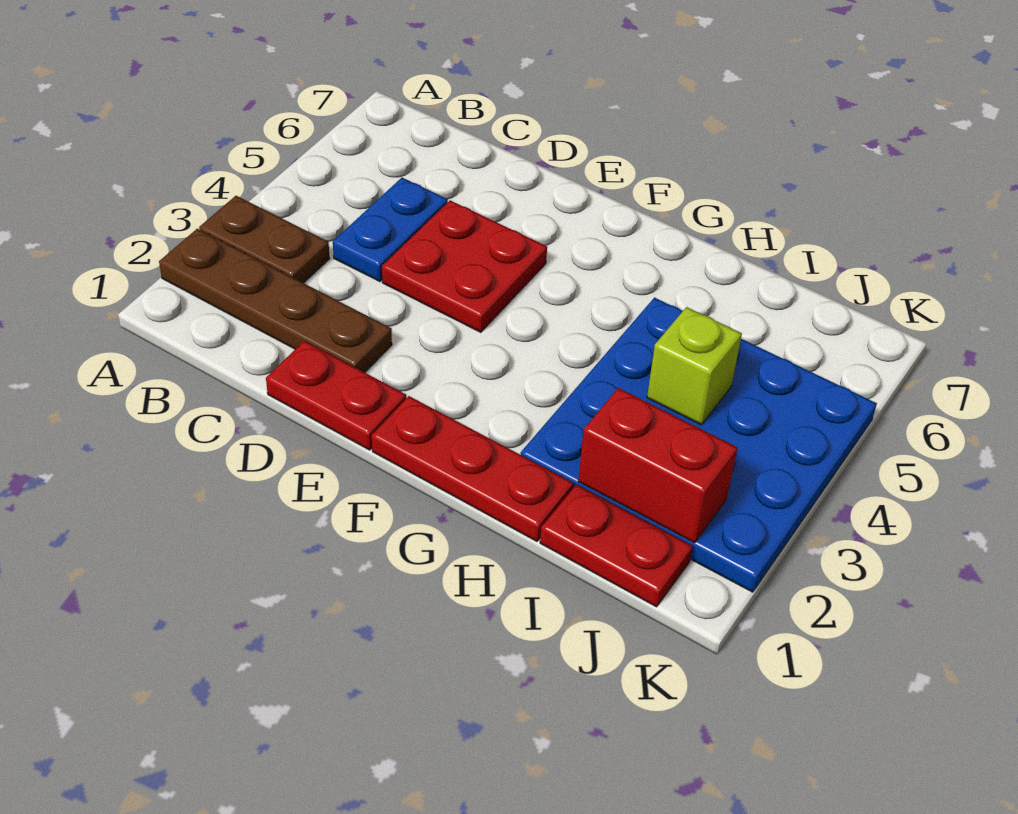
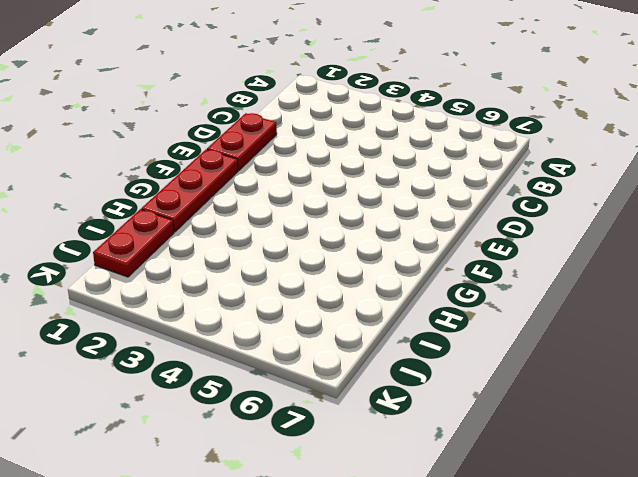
none -> brown plate A2:D2 level 1
none -> brown plate A3:B3 level 1

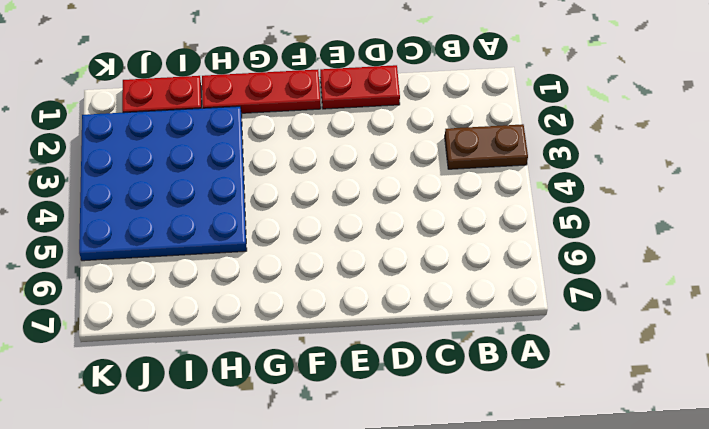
none -> brown plate A2:D2 level 1
none -> blue plate C4:C5 level 1

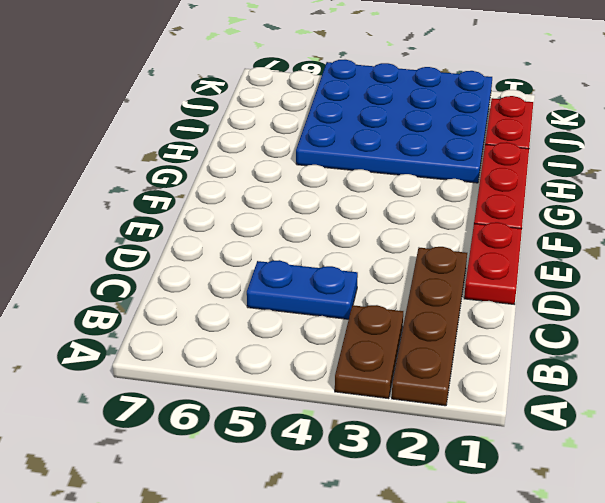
none -> red plate D4:E5 level 1
none -> red brick I2:J2 level 2

